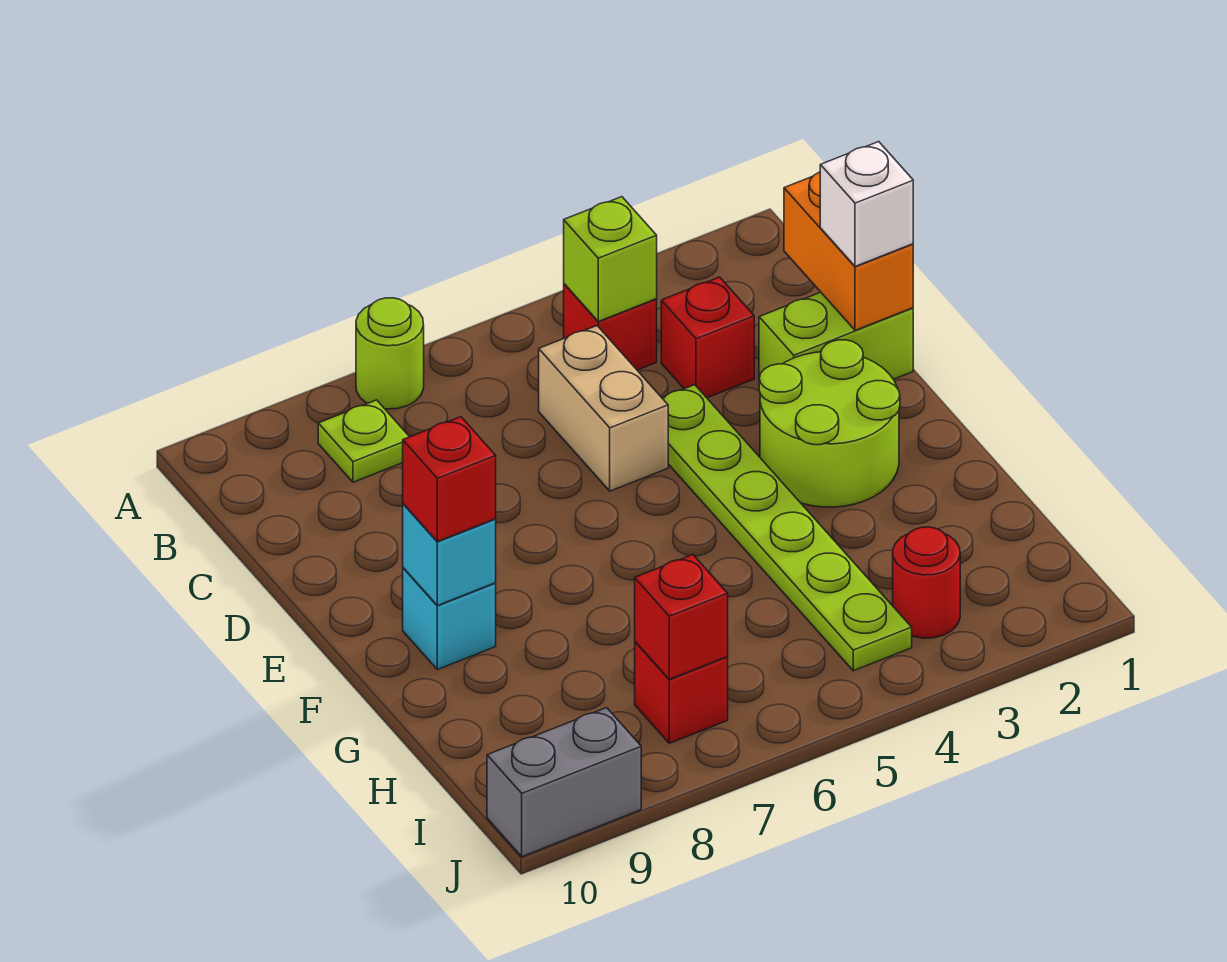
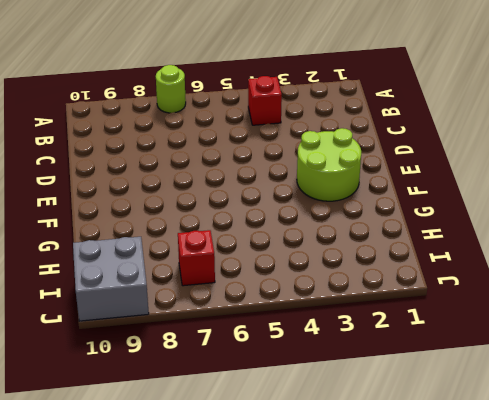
grey brick I9:J10 level 1 -> grey brick J9:J10 level 1
none -> lime plate B8 level 1
none -> red brick C3 level 1
none -> tan brick C5:D5 level 1

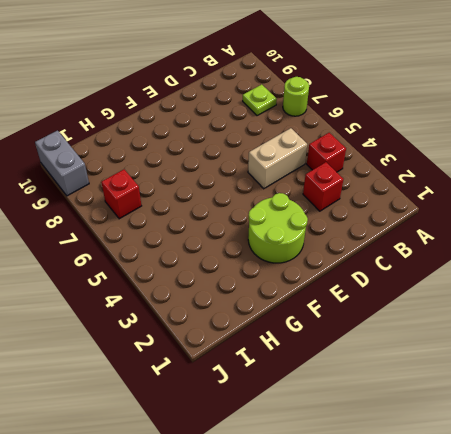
none -> lime brick D1:D2 level 1
none -> lime plate D4:I4 level 1
none -> cyan brick F9 level 1

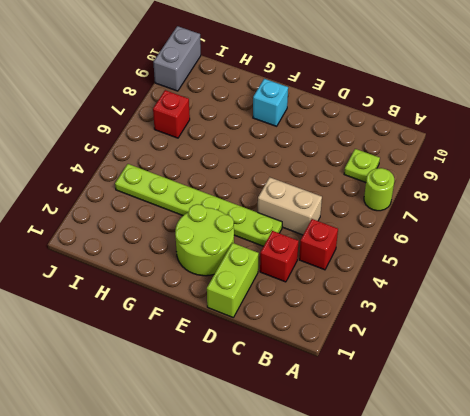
none -> red round brick I3 level 1
none -> lime brick B4 level 2
none -> orange brick C1:D1 level 2

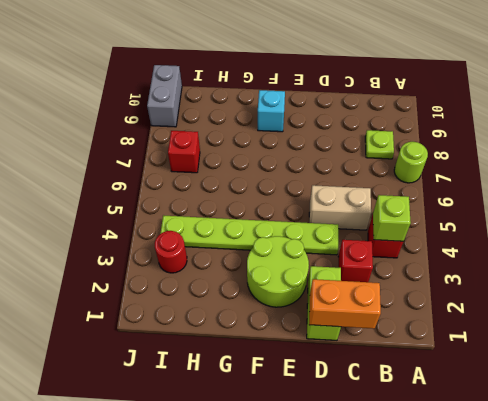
none -> cyan brick F9 level 2
none -> red brick I7 level 2
none -> white brick D1 level 3

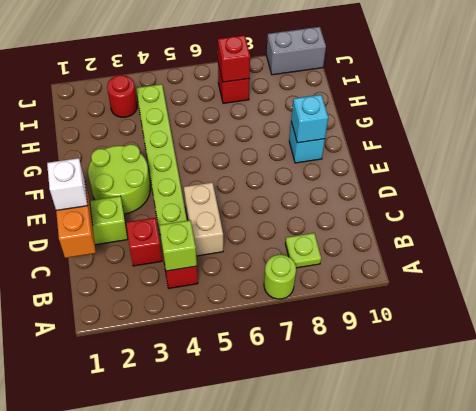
none -> red brick F9 level 3

